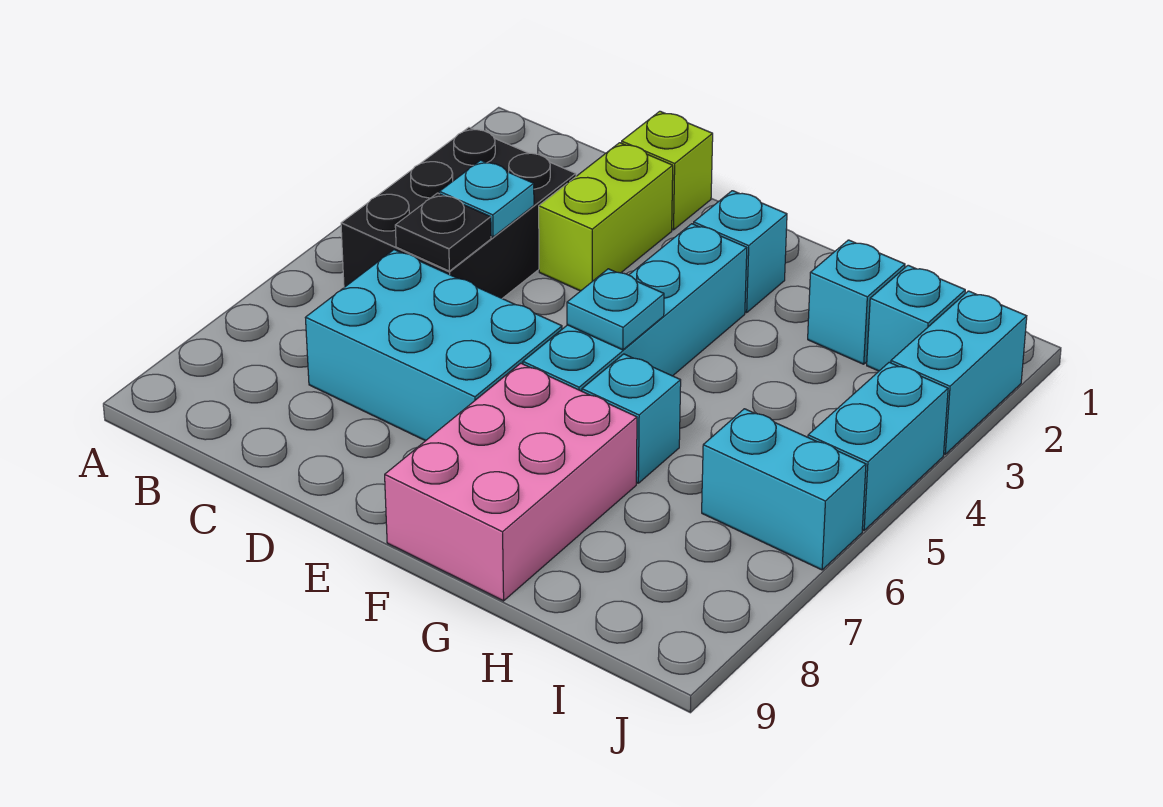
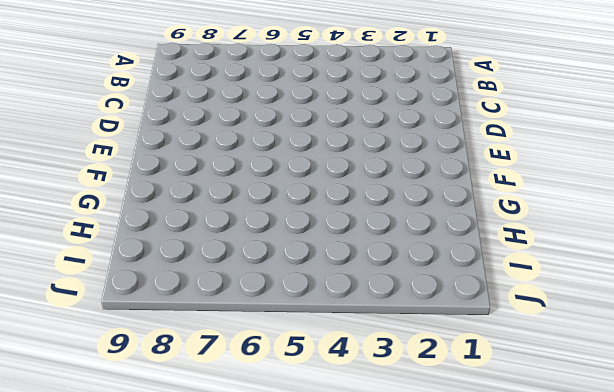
none -> black brick B3:C5 level 1
none -> cyan brick C6:E7 level 1
none -> lime brick D1 level 1

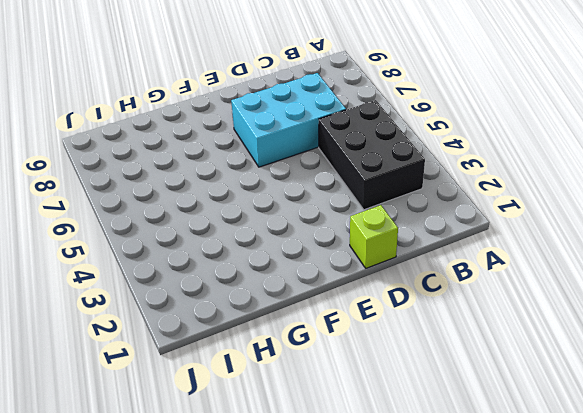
none -> lime brick D2:D3 level 1
none -> cyan brick F2 level 1
none -> cyan brick F3:F6 level 1

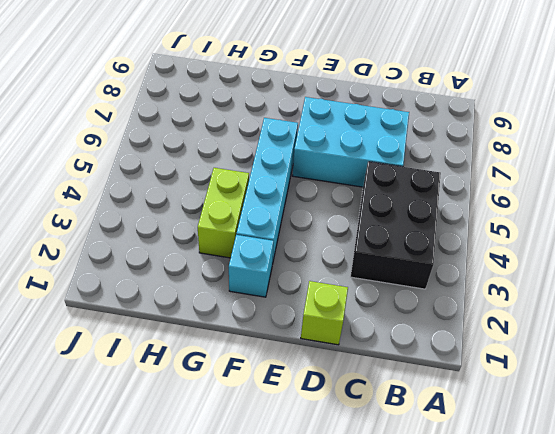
lime brick G3:G4 level 1 -> lime brick D2:D3 level 1
none -> pink brick F7:G9 level 1
none -> cyan brick G6 level 1
none -> cyan brick H2 level 1

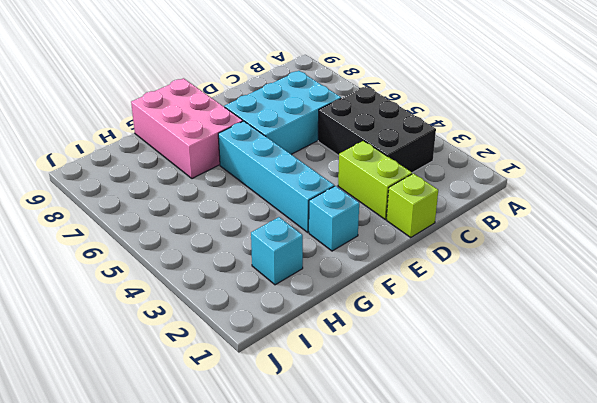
none -> cyan brick G6 level 1
none -> cyan brick I2 level 1
none -> cyan brick I6:J6 level 1

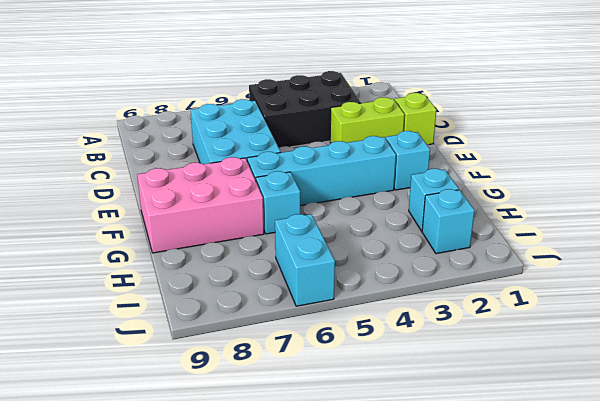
none -> cyan brick J2:J3 level 1
none -> cyan brick J4:J5 level 1
none -> cyan plate C4 level 2

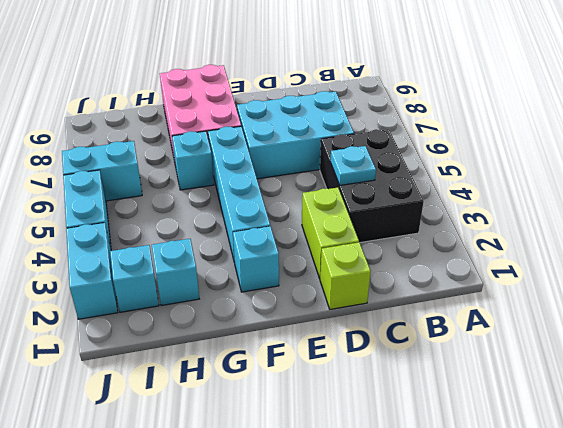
none -> black plate C5 level 2
none -> cyan plate F5 level 2

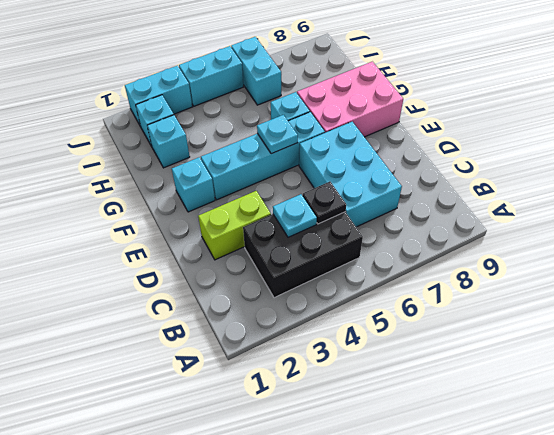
none -> lime brick D1 level 1

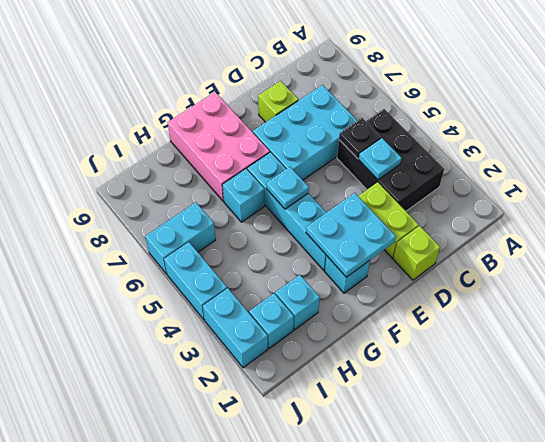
lime brick D8 level 1 -> none
cyan plate E2:F3 level 2 -> none

